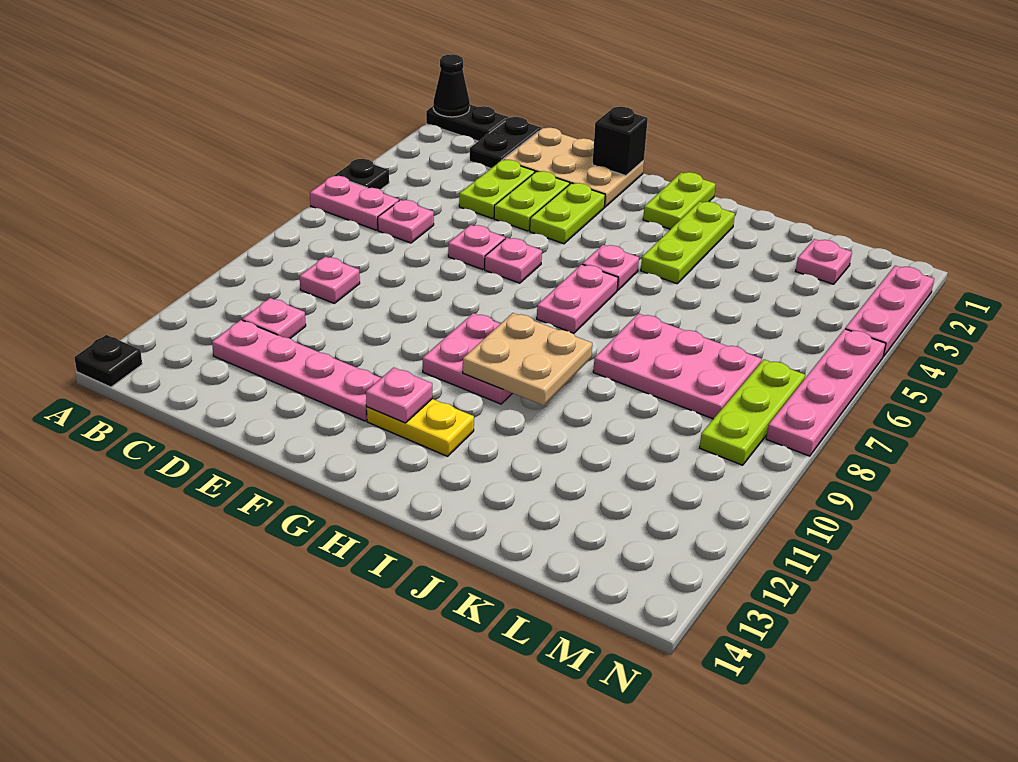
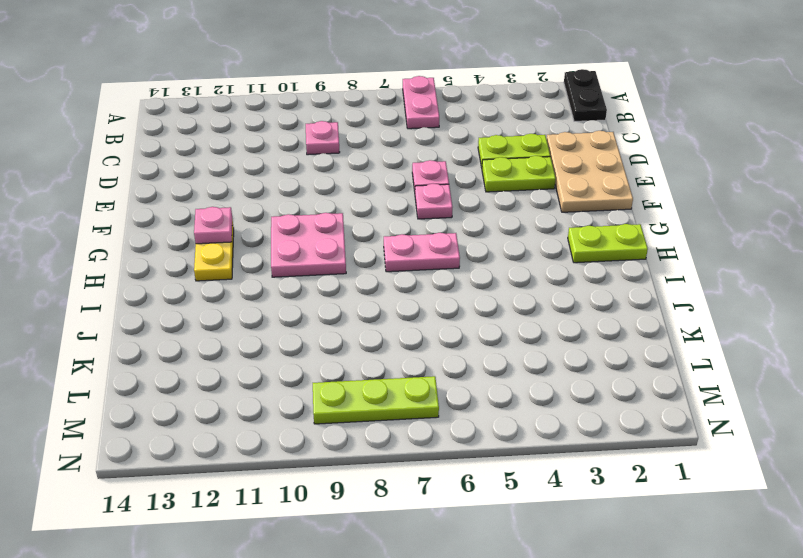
none -> black plate A5 level 1
none -> black plate A14 level 1
none -> black plate C1:C2 level 1
none -> pink plate C6 level 1

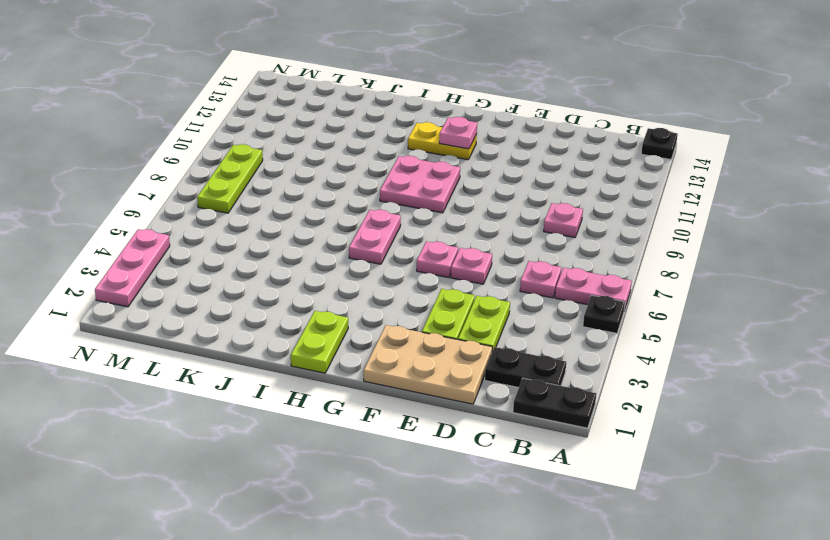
black plate B2:C2 level 1 -> black plate C1:C2 level 1
none -> pink plate C11 level 1
none -> pink plate C12:F12 level 1
none -> lime plate F3:F4 level 1
none -> pink plate H5 level 1

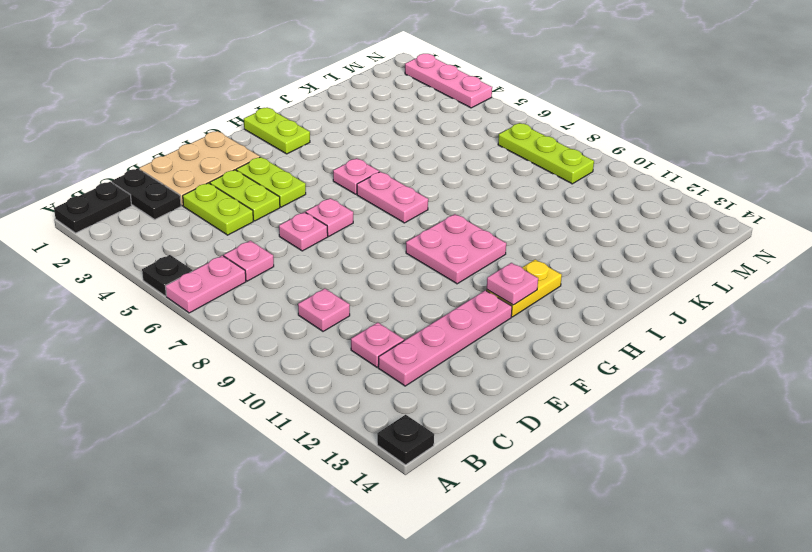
none -> lime plate I2:I4 level 1
none -> pink plate J7:L8 level 1
none -> pink plate L2 level 1
none -> pink plate N5:N8 level 1

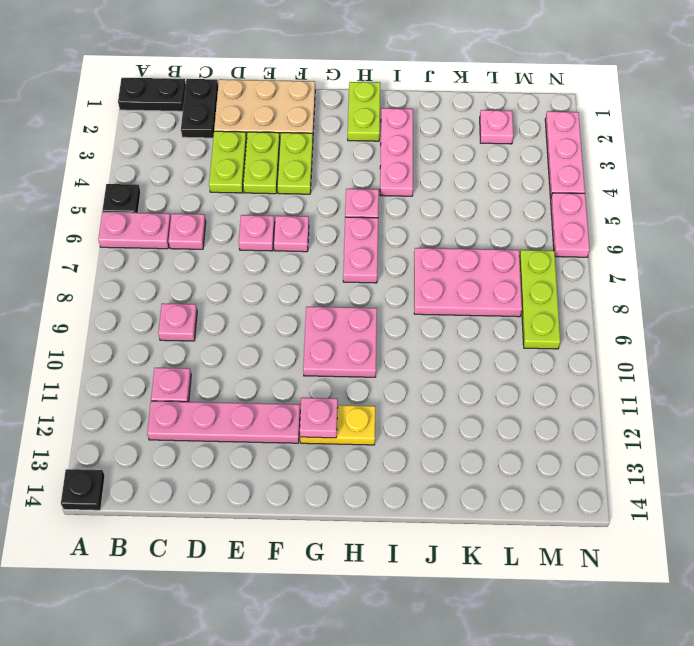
pink plate I2:I4 level 1 -> lime plate I2:I4 level 1
pink plate N5:N6 level 1 -> pink plate N5:N8 level 1
none -> black cone A1 level 2
none -> black brick F1 level 2
none -> tan plate H9:I10 level 2

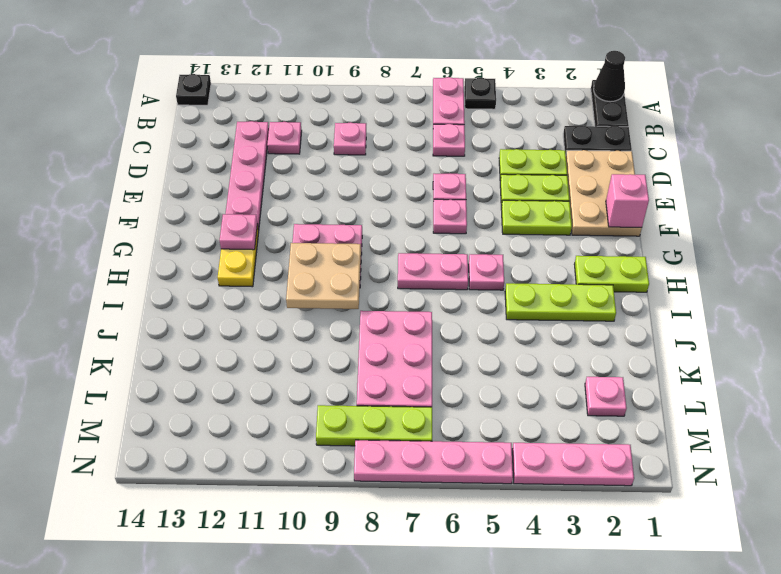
pink brick F1 level 2 -> black brick F1 level 2

